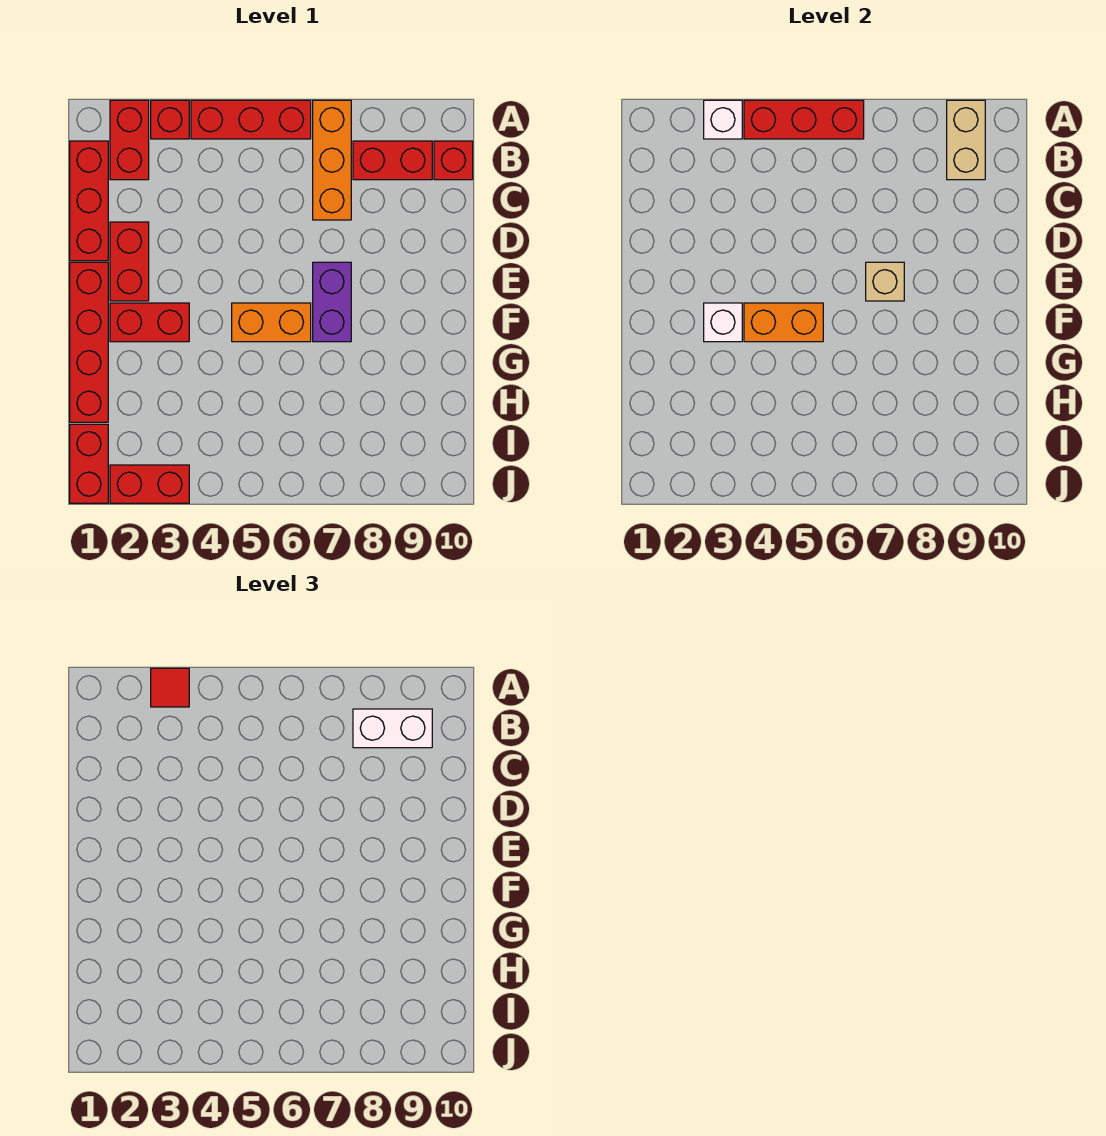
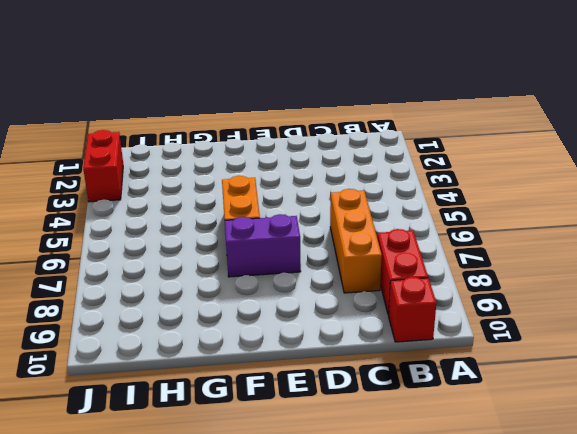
orange brick C6:C8 level 1 -> orange brick A7:C7 level 1
none -> red brick A2:B2 level 1
none -> red brick A3 level 1
none -> red brick A4:A6 level 1

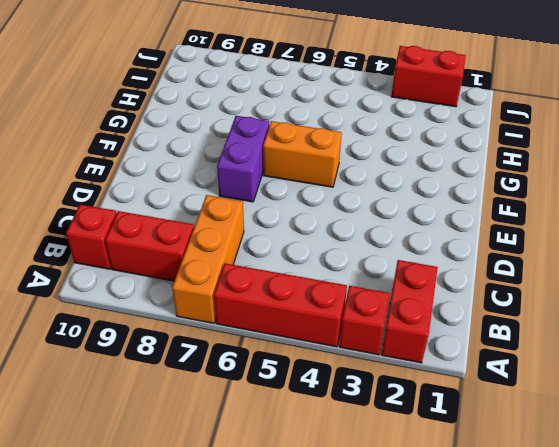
none -> red brick B1:D1 level 1
none -> red brick D2:E2 level 1
none -> red brick E1:H1 level 1

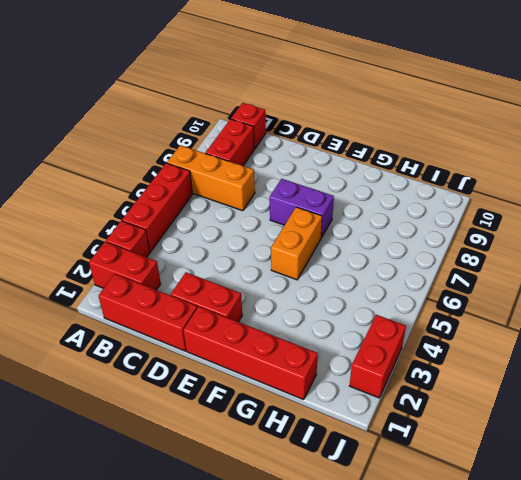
none -> red brick F2:F3 level 1
none -> red brick I1:J1 level 1
none -> white brick A3 level 2

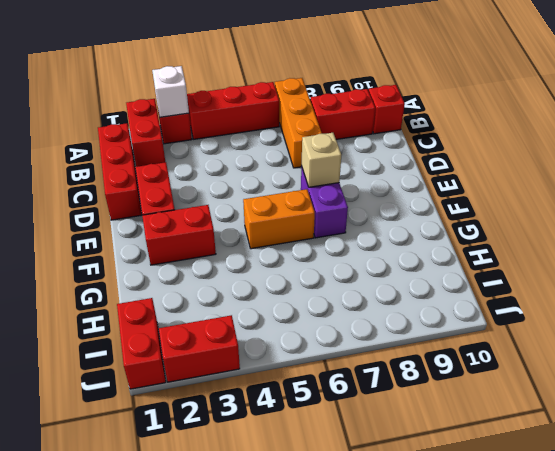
none -> red brick E1:H1 level 1
none -> red brick A4:A6 level 2
none -> tan brick A9:B9 level 2

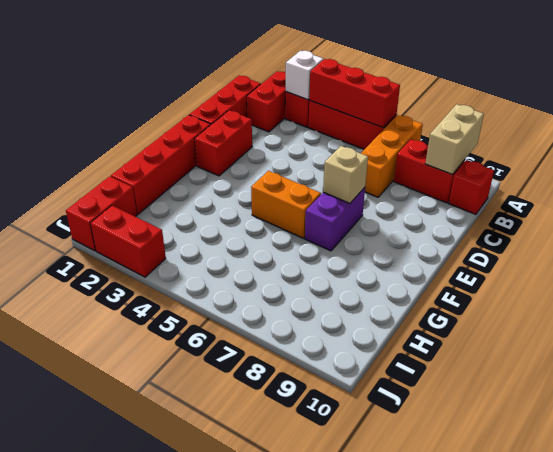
none -> red brick F2:F3 level 1
none -> white brick F3 level 2
none -> orange brick F4:F5 level 2

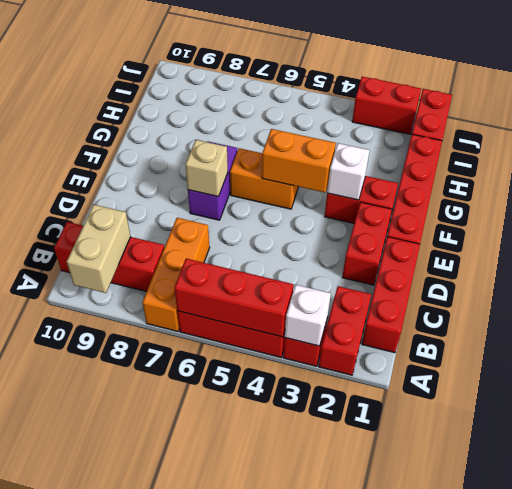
none -> red tile A3 level 3
none -> white brick B8:B9 level 3

